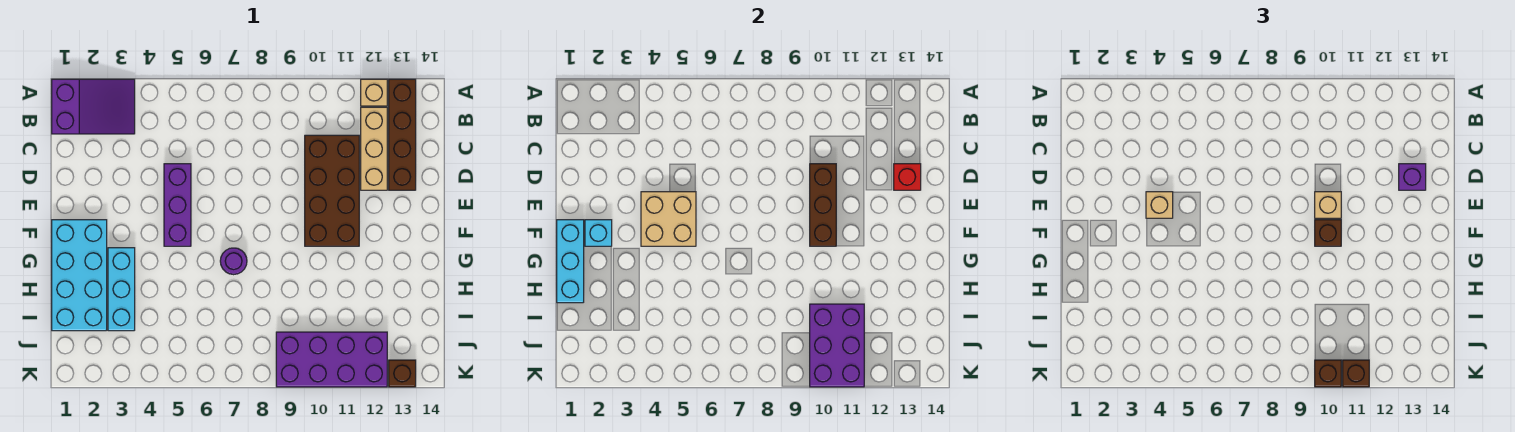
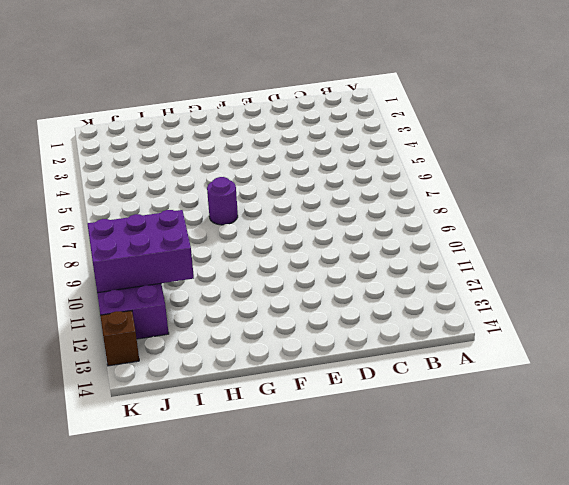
none -> purple slope A1:B3 level 1 top 1
none -> tan brick A12 level 1
none -> brown brick A13:D13 level 1

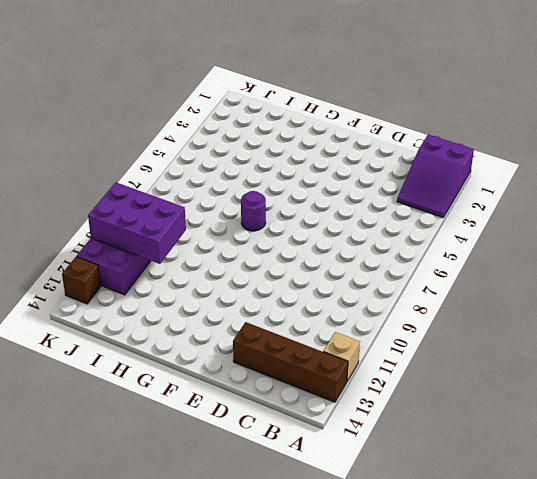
none -> tan brick B12:D12 level 1
none -> brown brick C10:F11 level 1
none -> purple brick D5:F5 level 1

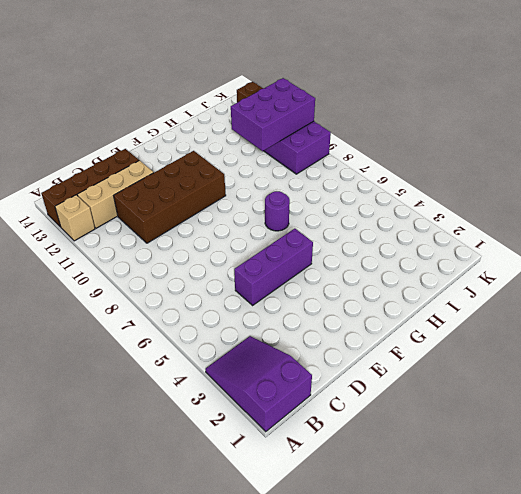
none -> cyan brick F1:I2 level 1
none -> cyan brick G3:I3 level 1
none -> brown brick D10:F10 level 2

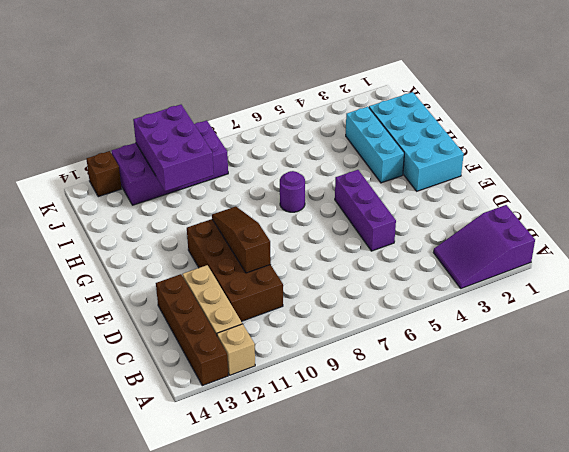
brown slope D10:F10 level 2 top D -> brown brick D10:F10 level 2
none -> red brick D13 level 2
none -> tan brick E4:F5 level 2
none -> cyan brick F1:H1 level 2

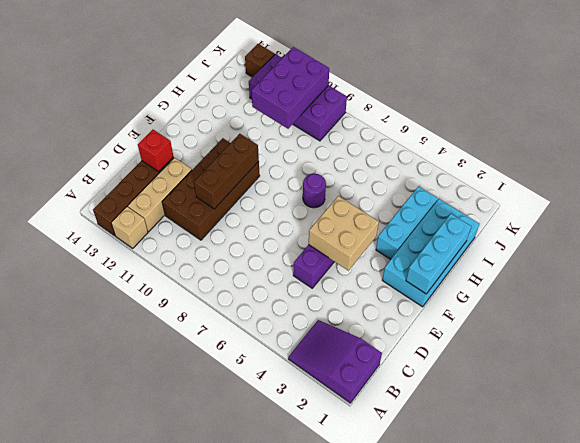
none -> cyan brick F2 level 2
none -> purple brick D13 level 3
none -> tan brick E4 level 3

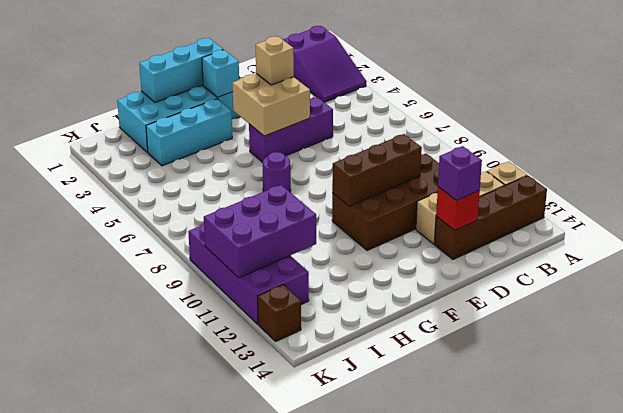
none -> tan brick E10 level 3
none -> brown brick F10 level 3
none -> brown brick K10 level 3

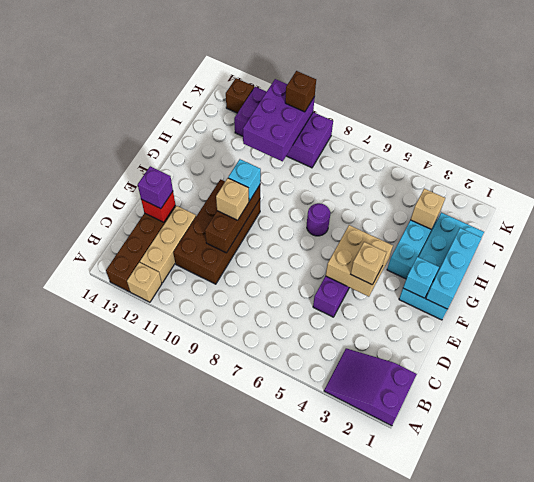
cyan brick F10 level 3 -> brown brick F10 level 3
tan brick I3 level 2 -> none
none -> brown brick K11 level 3

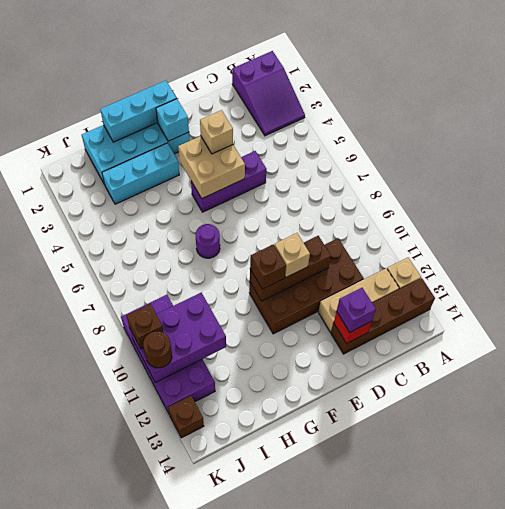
brown round brick K11 level 3 -> brown brick K11 level 3

